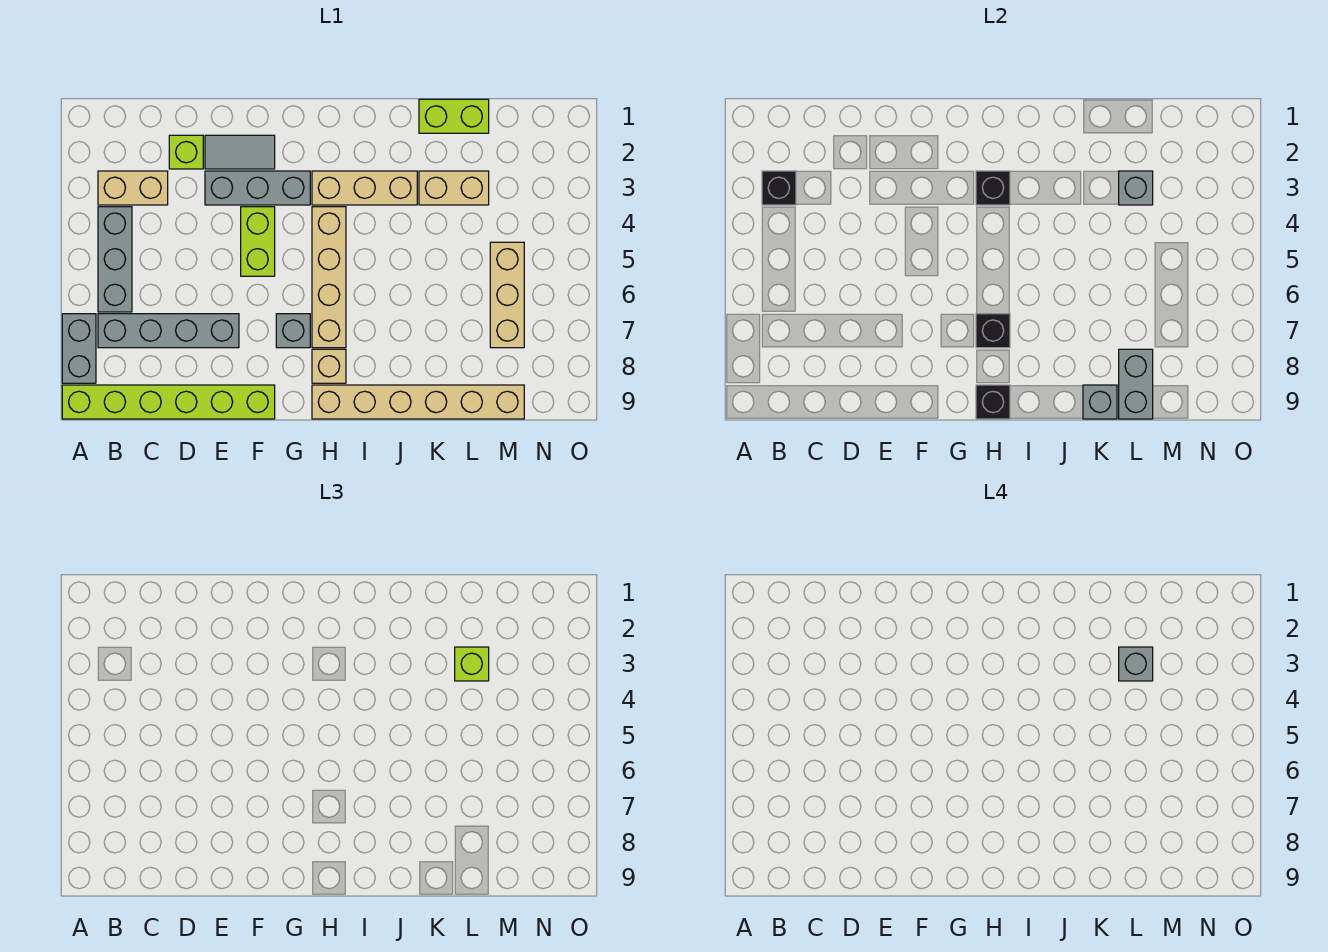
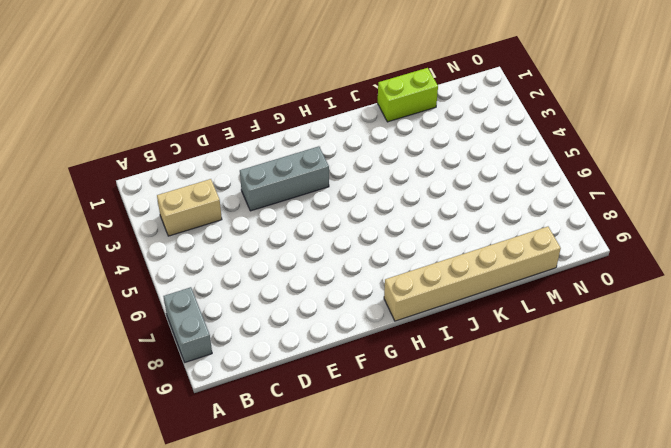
none -> lime brick A9:F9 level 1
none -> grey brick B4:B6 level 1
none -> grey brick B7:E7 level 1

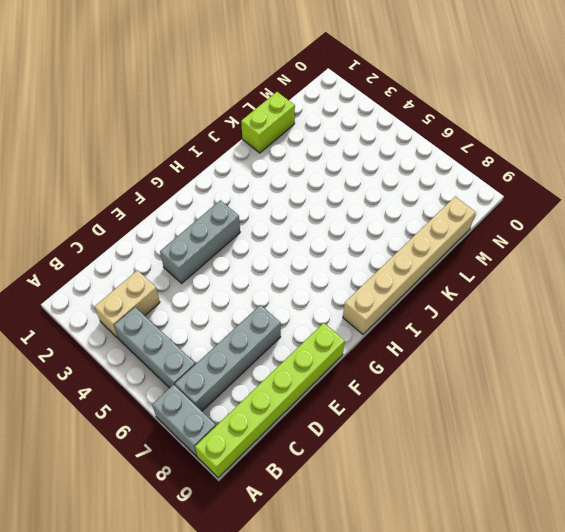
none -> lime brick D2 level 1
none -> grey tile E2:F2 level 1
none -> lime brick F4:F5 level 1

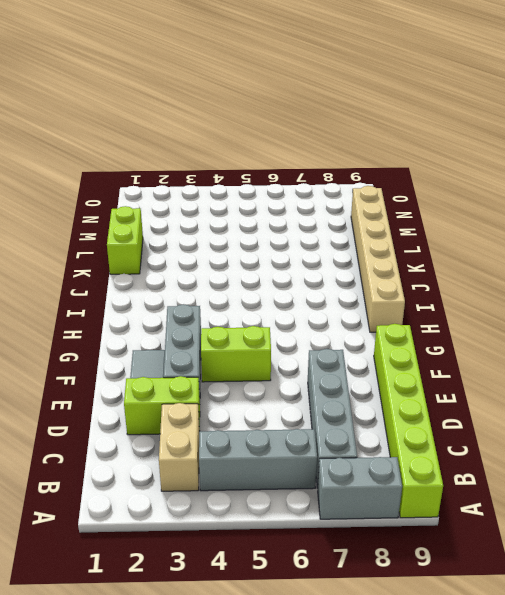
lime brick D2:D3 level 1 -> lime brick D2 level 1
none -> grey brick G7 level 1
none -> tan brick H3:J3 level 1
none -> tan brick H4:H7 level 1

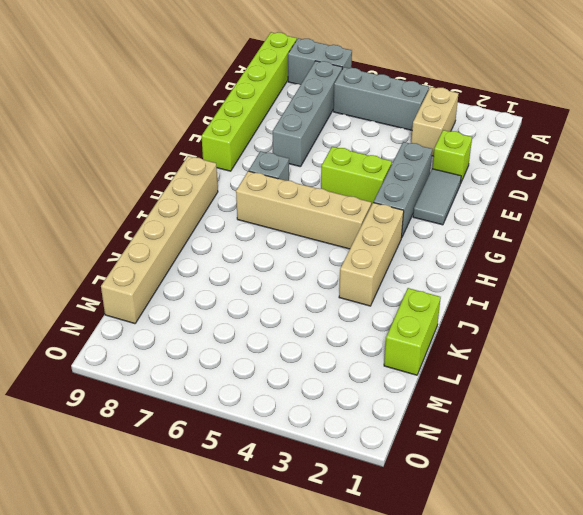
none -> tan brick H8 level 1
none -> tan brick K3:L3 level 1
none -> tan brick M5:M7 level 1

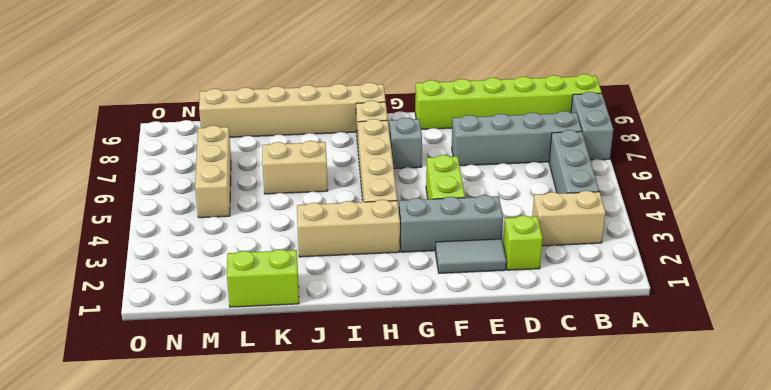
tan brick J6:K6 level 1 -> tan brick K3:L3 level 1
none -> black brick B3 level 2
none -> black brick H3 level 2
none -> black brick H7 level 2

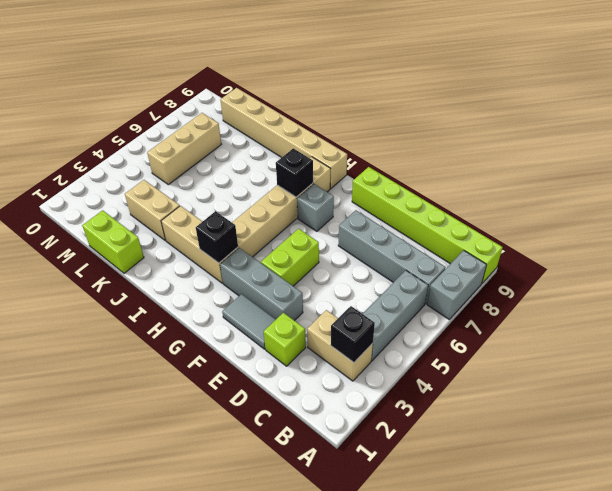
none -> black brick H9 level 2
none -> grey brick K9 level 2
none -> grey brick L3 level 2

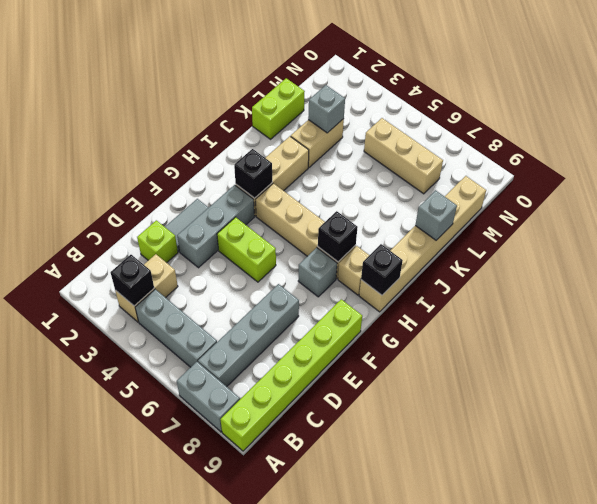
none -> grey brick L8:L9 level 2
none -> lime brick L3 level 3
none -> grey brick L3 level 4

